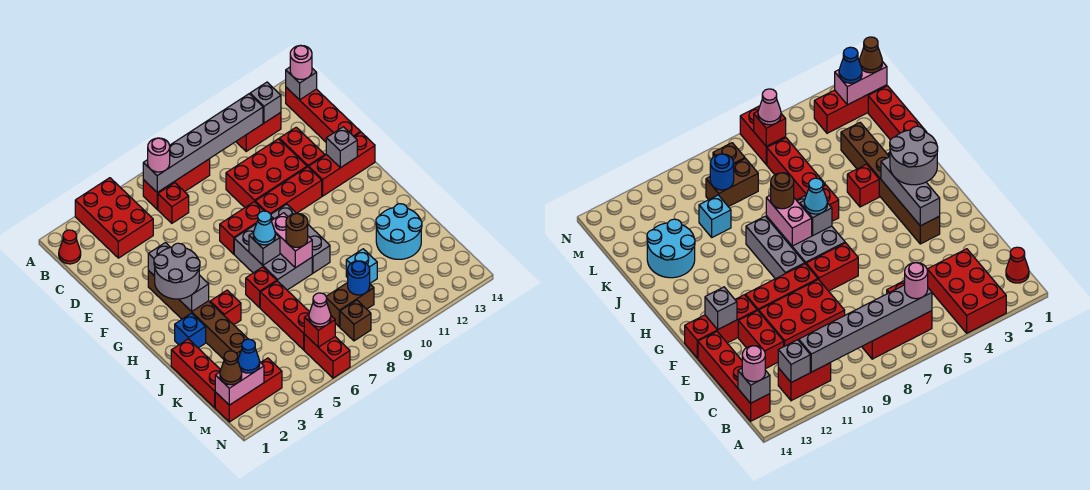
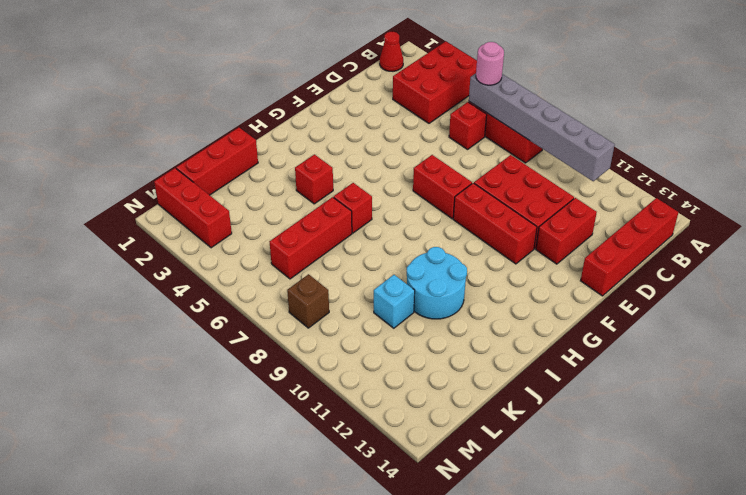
cyan round brick I10:J11 level 1 -> cyan round brick J12:K13 level 1
none -> red brick B11:B12 level 1
none -> brown brick F3:K3 level 1
none -> red brick F12:F14 level 1
none -> grey brick G7:I8 level 1

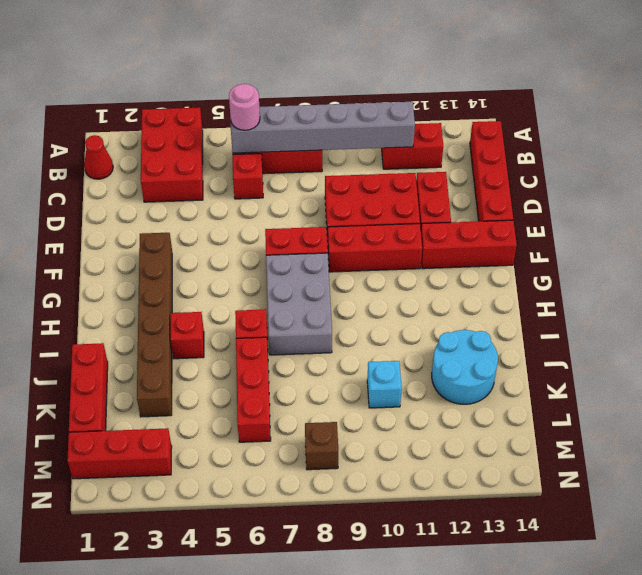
none -> grey brick G9:I9 level 1
none -> blue brick I2 level 1
none -> brown brick L8:L9 level 1
none -> red brick M6:N6 level 1

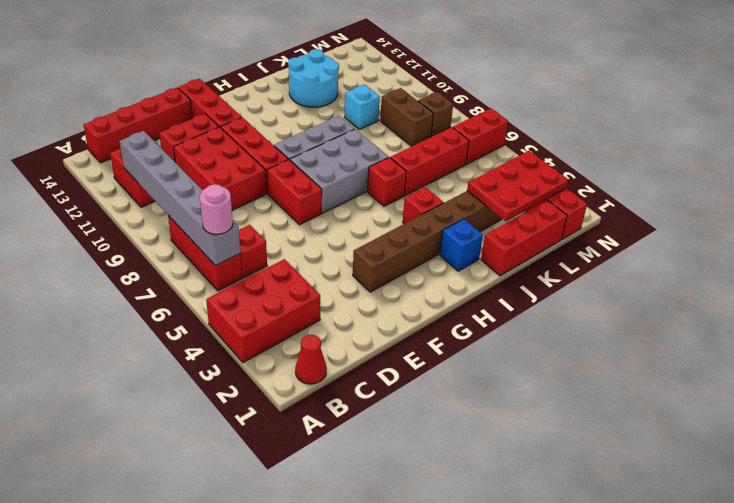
red plate K2:M3 level 2 -> pink brick M1:M2 level 2
none -> grey brick B12 level 2
none -> grey brick B14 level 2
none -> grey brick F3:H3 level 2
none -> grey brick F13 level 2

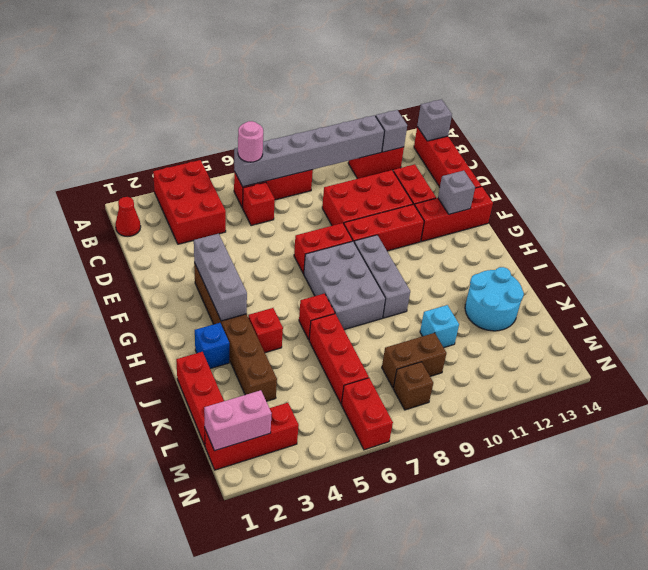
none -> grey brick H7 level 2
none -> pink brick H8:I8 level 2
none -> blue round brick L9 level 2
none -> red brick M6 level 2

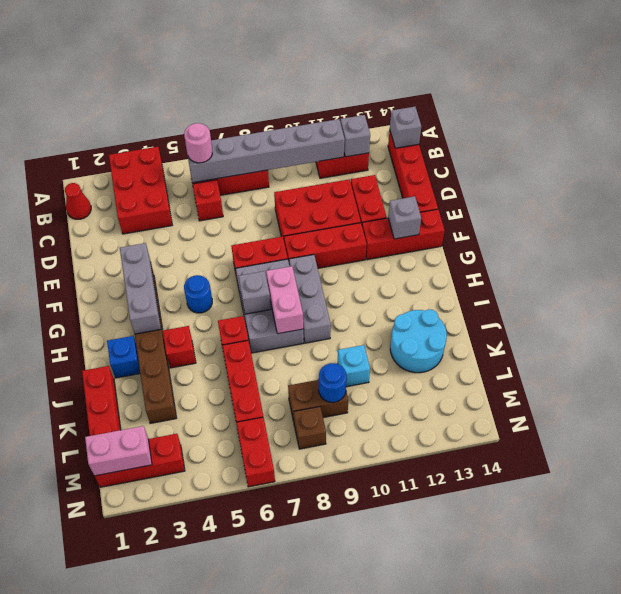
blue round brick G5 level 1 -> none
none -> red brick M6 level 2
none -> pink round brick B14 level 3
none -> grey round brick G2:H3 level 3
none -> cyan cone H7 level 3

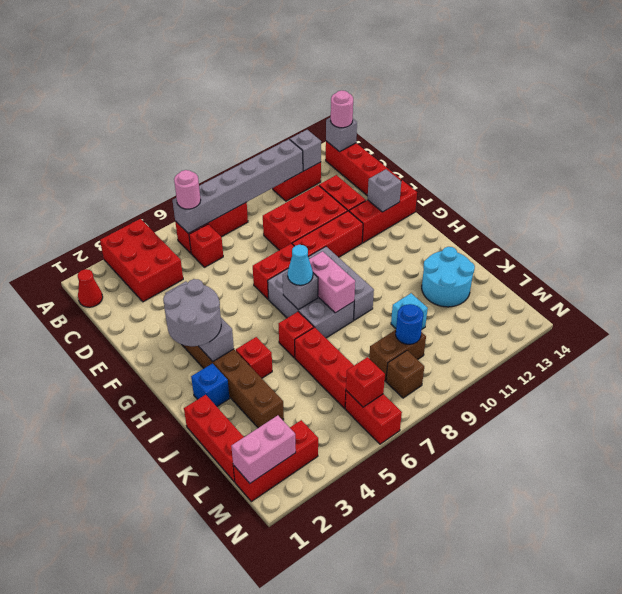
none -> brown round brick I8 level 3
none -> brown cone M1 level 3
none -> blue cone M2 level 3
none -> pink cone M6 level 3

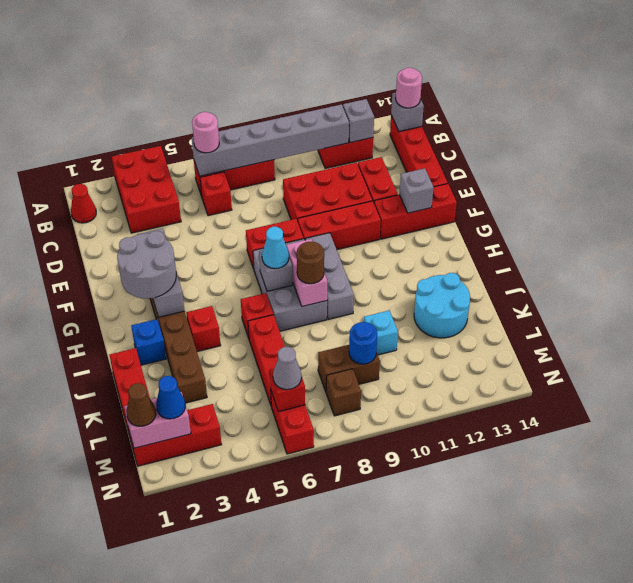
grey cone M6 level 3 -> pink cone M6 level 3

